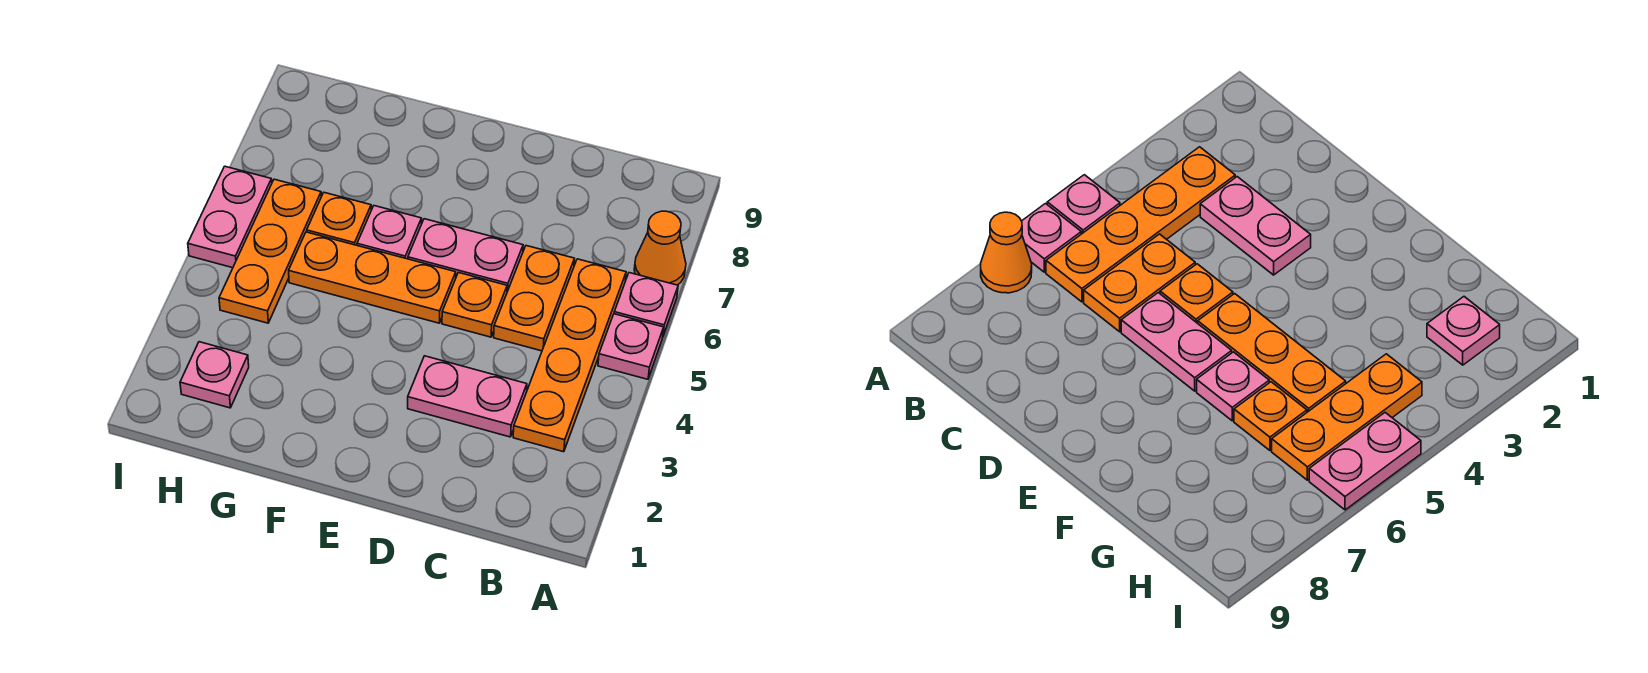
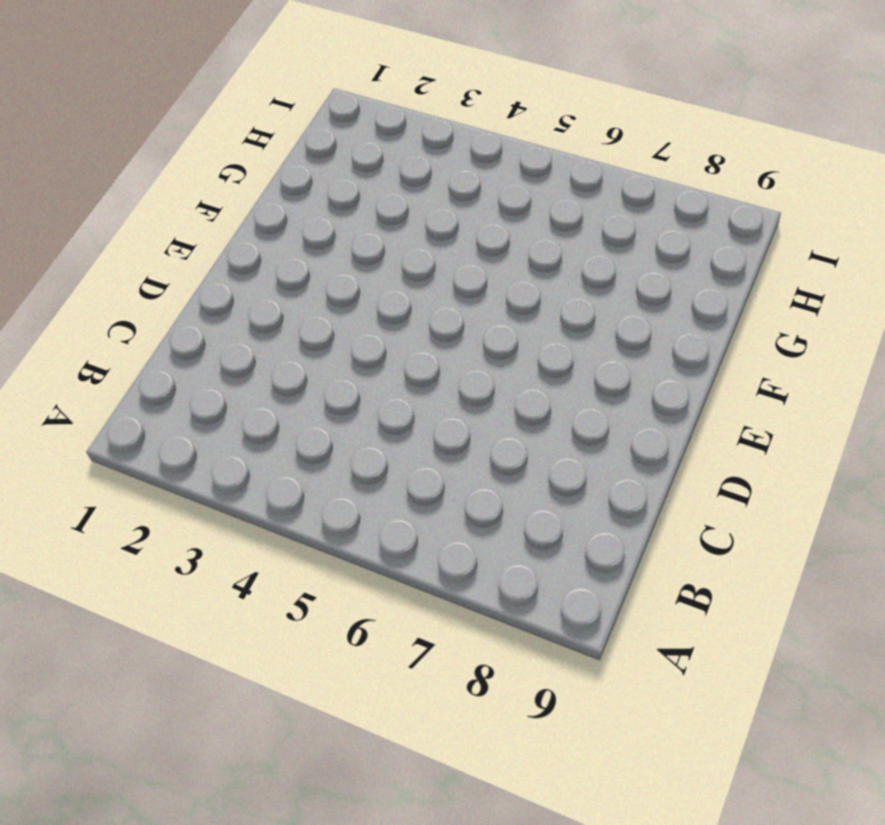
none -> pink plate A5 level 1
none -> pink plate A6 level 1
none -> orange cone A7 level 1

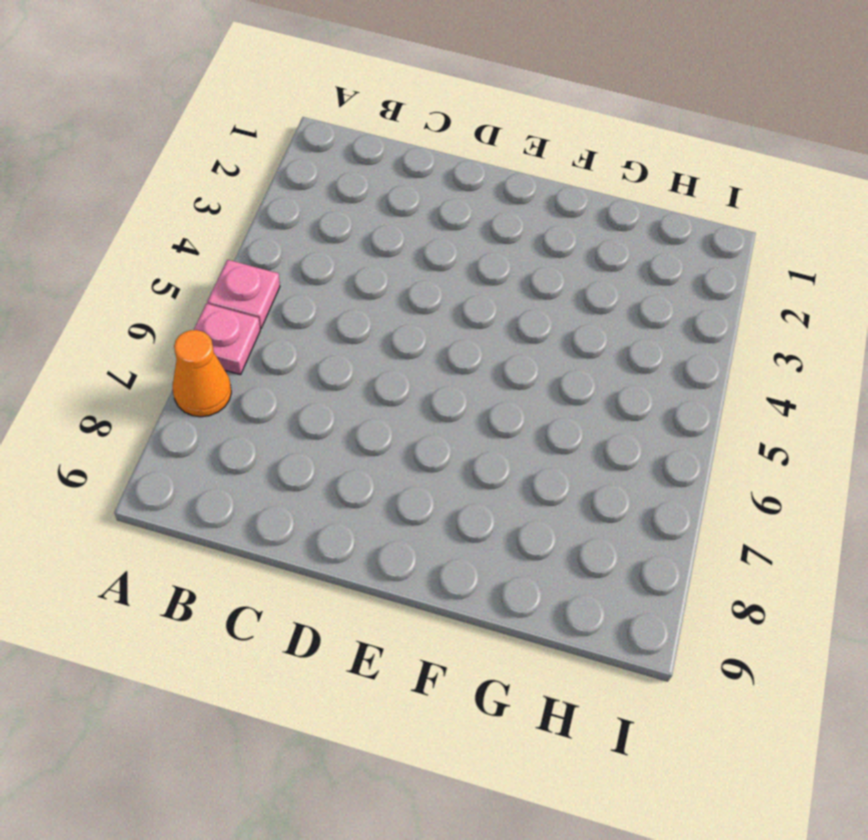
none -> orange plate B3:B6 level 1
none -> pink plate C3:D3 level 1
none -> orange plate C5:C6 level 1

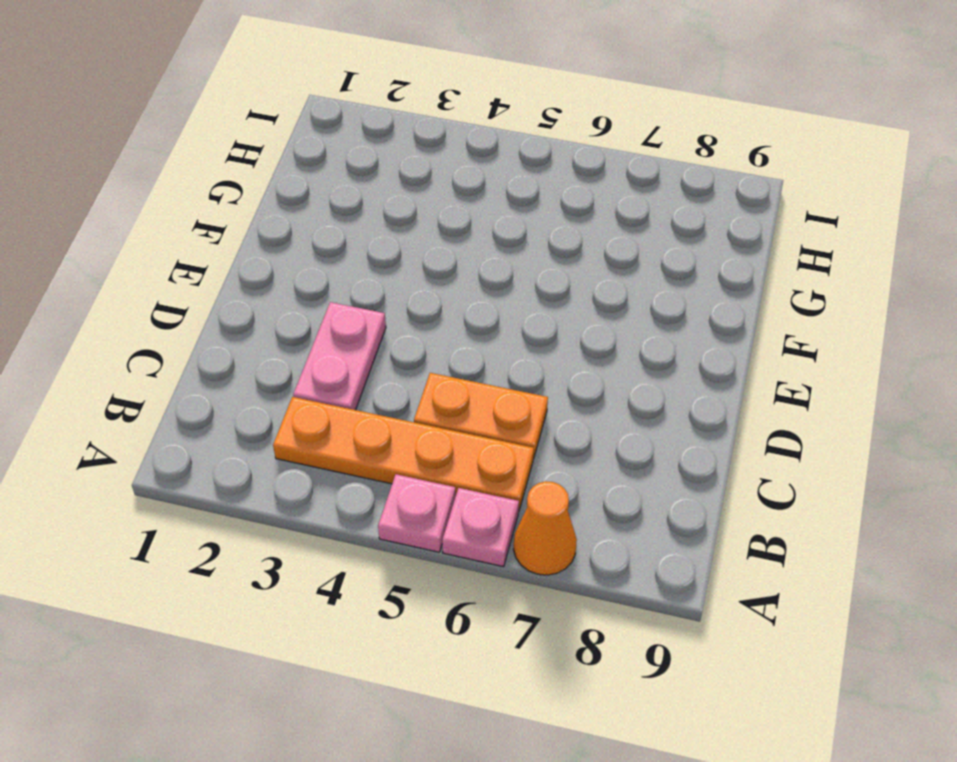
none -> orange plate D5 level 1
none -> pink plate D6:E6 level 1
none -> orange plate E5:G5 level 1

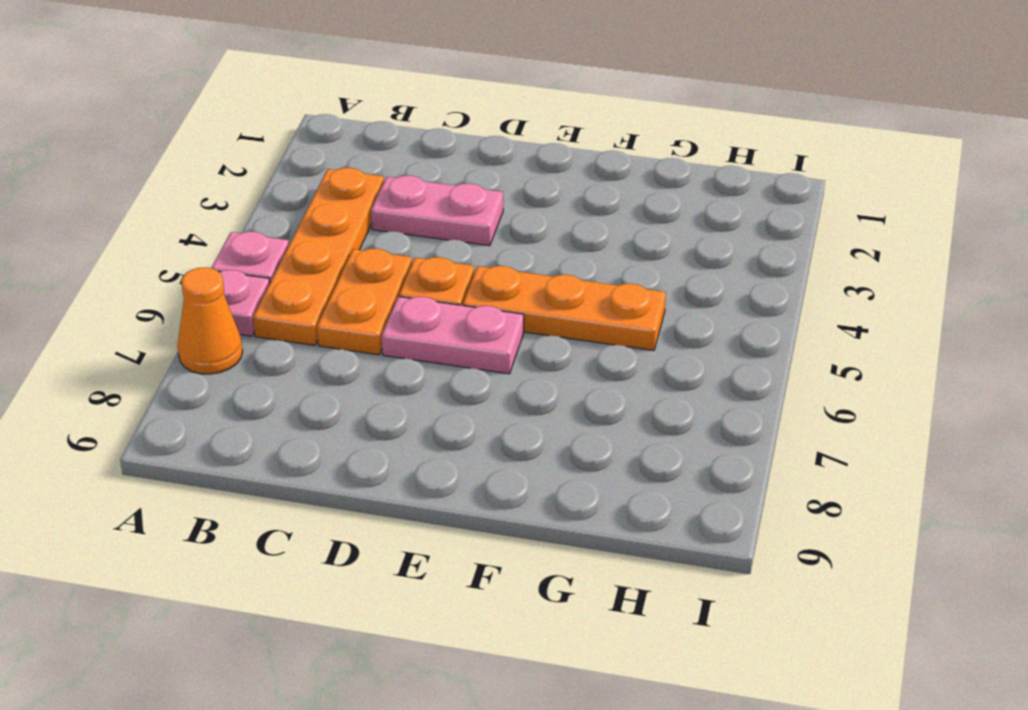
none -> pink plate F6 level 1
none -> orange plate G6 level 1
none -> pink plate H2 level 1

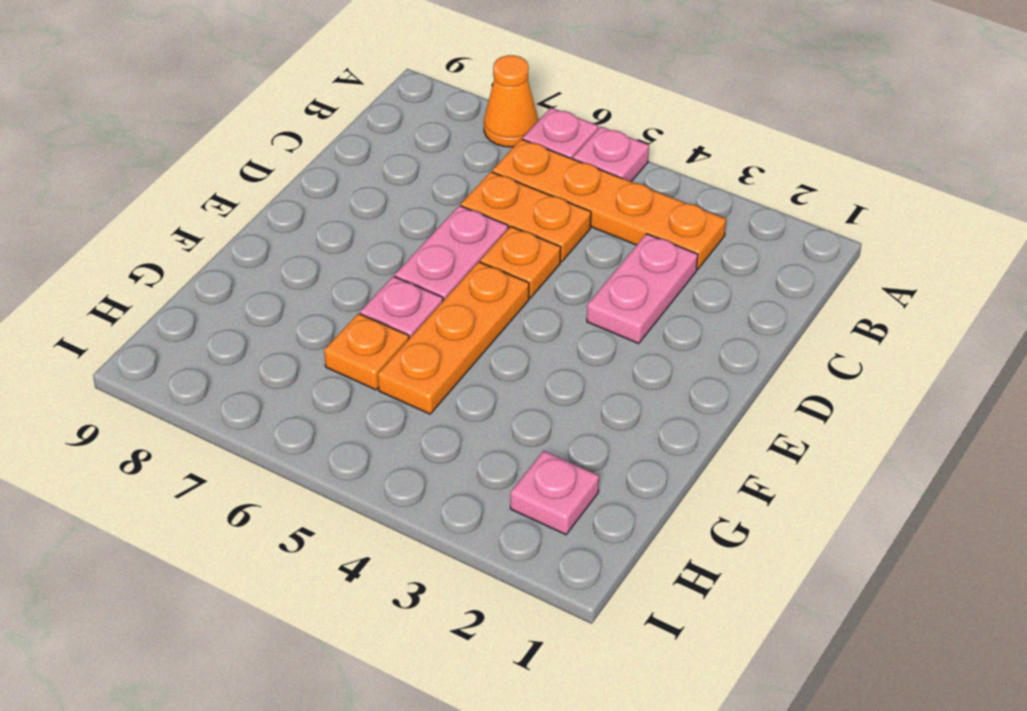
none -> orange plate H4:H6 level 1
none -> pink plate I5:I6 level 1

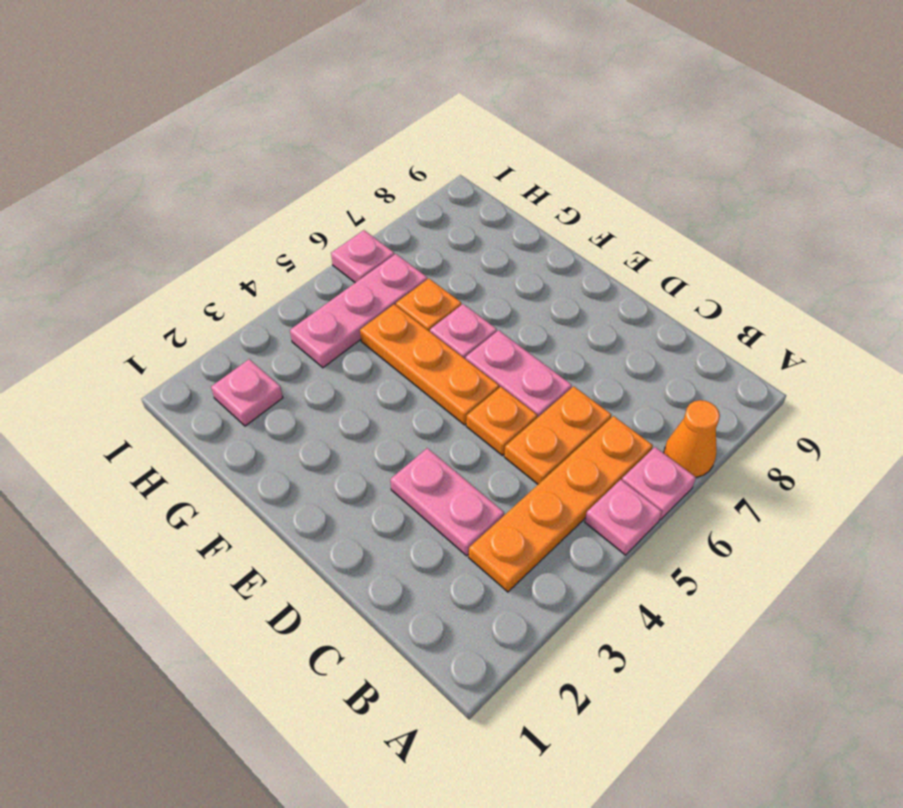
pink plate H4:H6 level 1 -> orange plate H4:H6 level 1
pink plate I6 level 1 -> pink plate I5:I6 level 1

